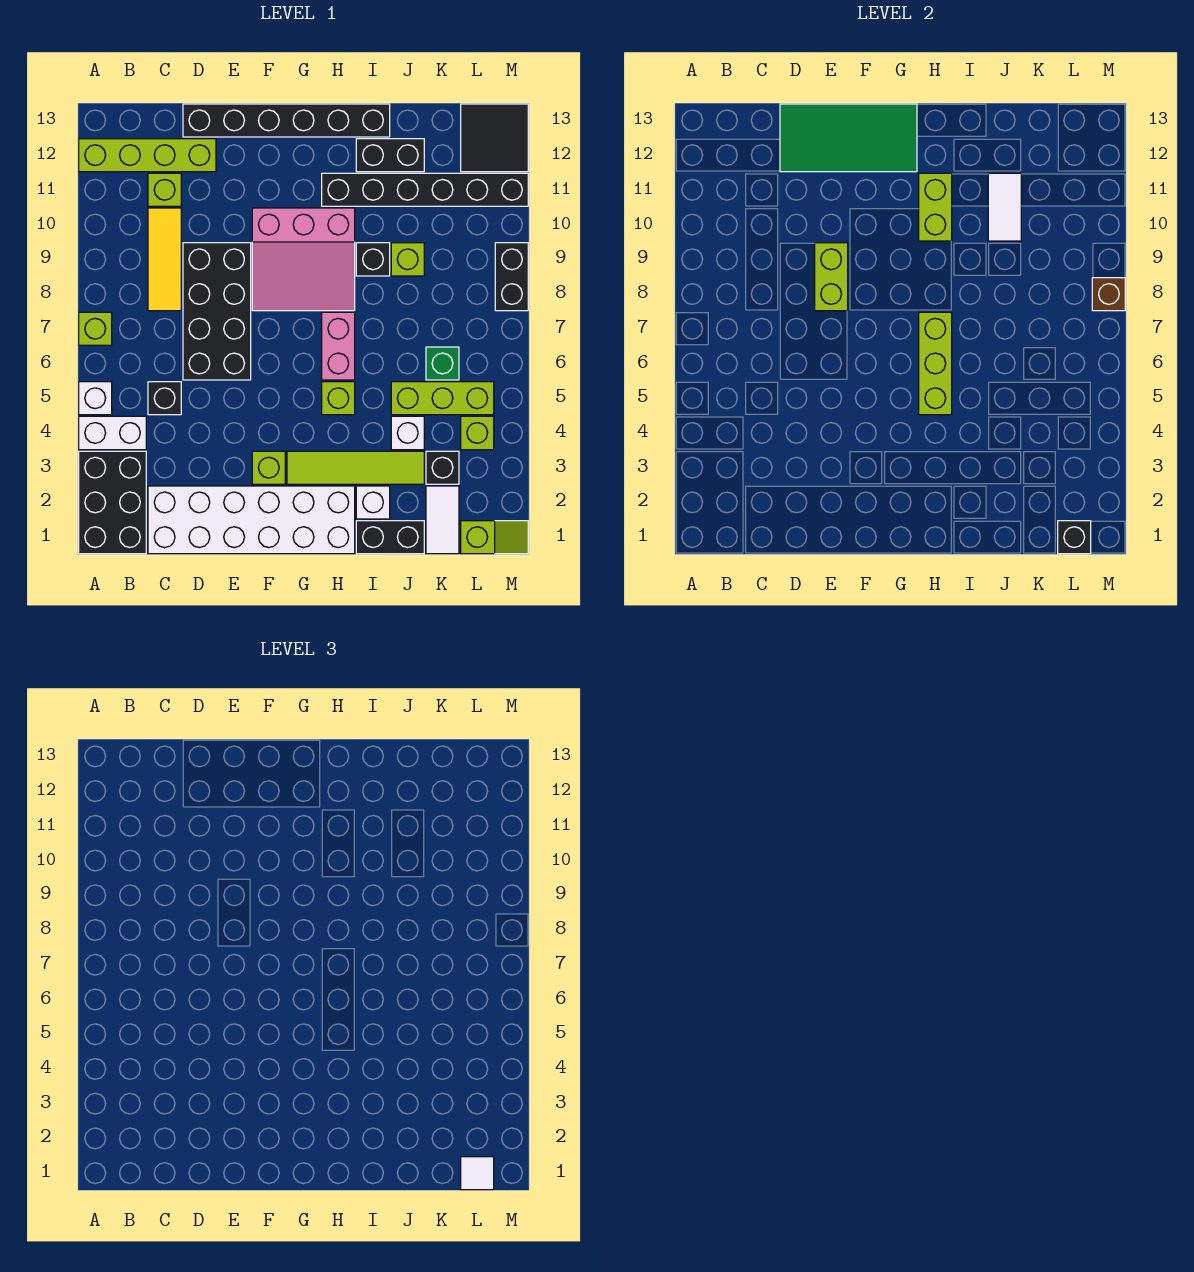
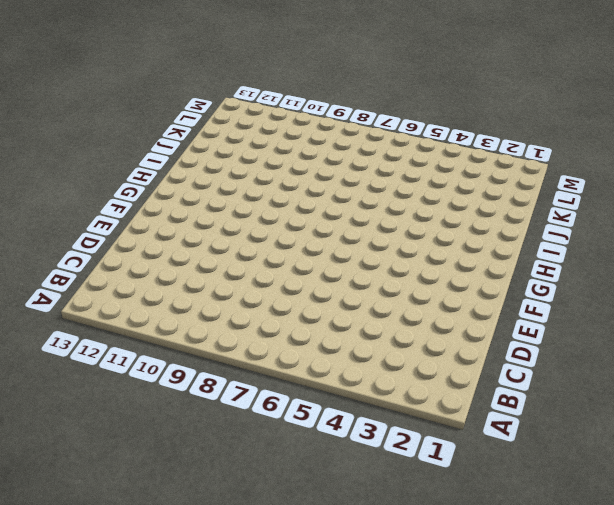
none -> black brick A1:B3 level 1
none -> white brick A4:B4 level 1
none -> white brick A5 level 1
none -> lime brick A7 level 1

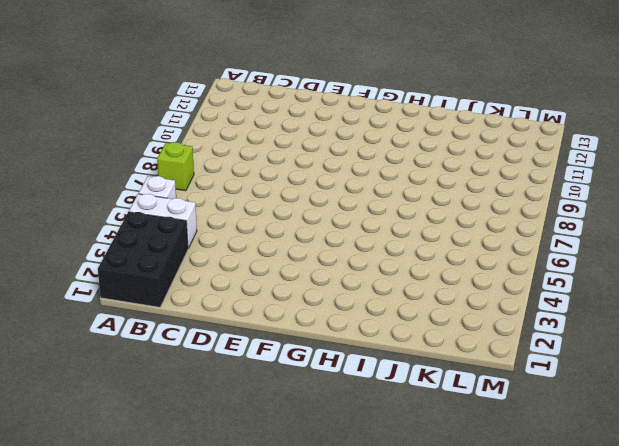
none -> lime brick A12:D12 level 1
none -> white brick C1:H2 level 1
none -> black brick C5 level 1
none -> yellow tile C8:C10 level 1

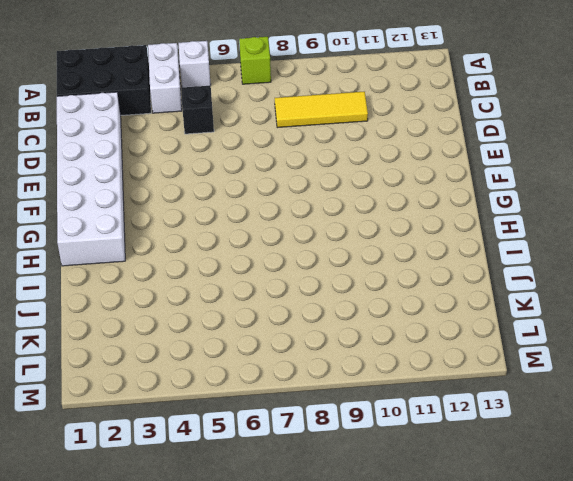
none -> lime brick A12:D12 level 1
none -> lime brick C11 level 1
none -> black brick D6:E9 level 1
none -> black brick D13:I13 level 1

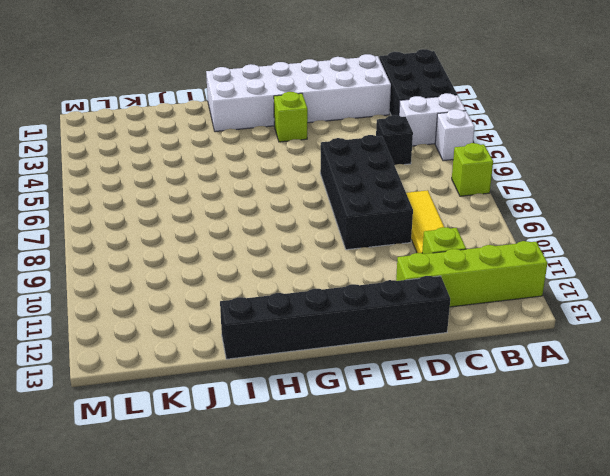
none -> pink slope F8:H10 level 1 top 10
none -> lime tile G3:J3 level 1
none -> lime brick H5 level 1
none -> pink brick H6:H7 level 1

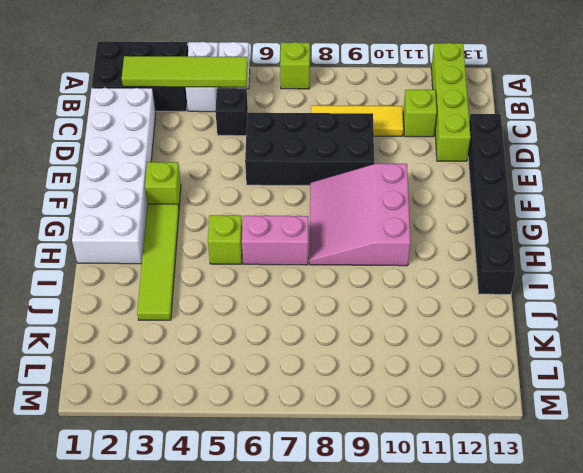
lime tile B2:B5 level 2 -> none
none -> black brick H11:M11 level 1
none -> black brick I1:J1 level 1
none -> white brick I2 level 1
none -> black brick I9 level 1

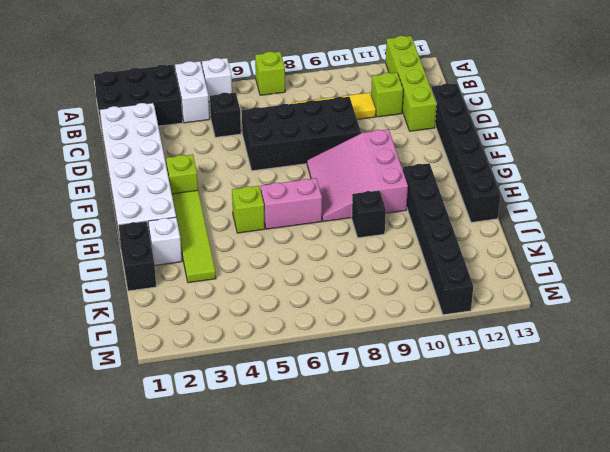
none -> black brick I12:J12 level 1
none -> white brick J4 level 1
none -> lime brick J5:L5 level 1
none -> lime brick J9 level 1

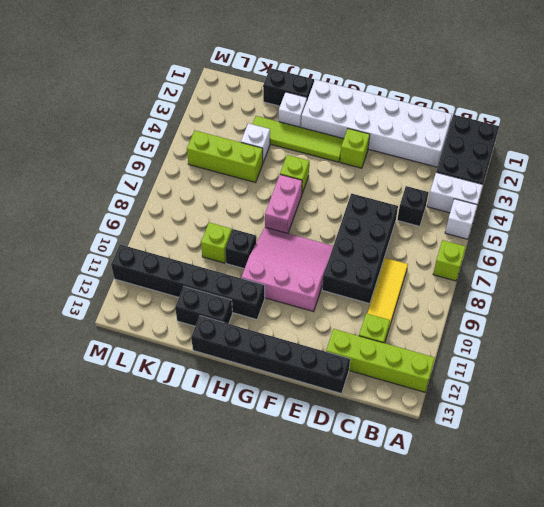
none -> white tile K1:K2 level 1
none -> black brick K3 level 1
none -> green brick K6 level 1
none -> lime slope L1:M1 level 1 top L

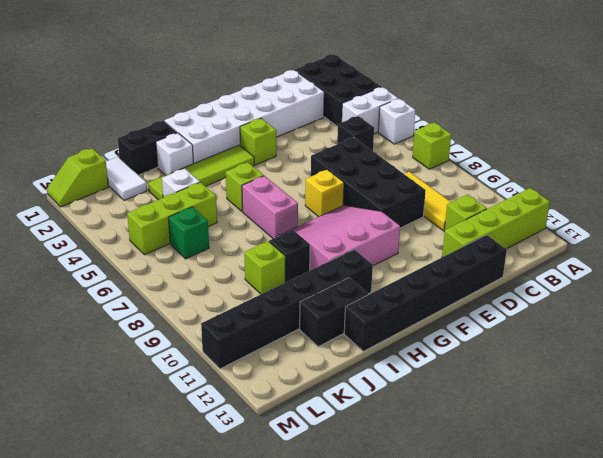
yellow brick F7 level 1 -> none
none -> black brick K3 level 1
none -> lime brick L4 level 1
none -> black tile L12:M13 level 1
none -> black brick M8:M9 level 1

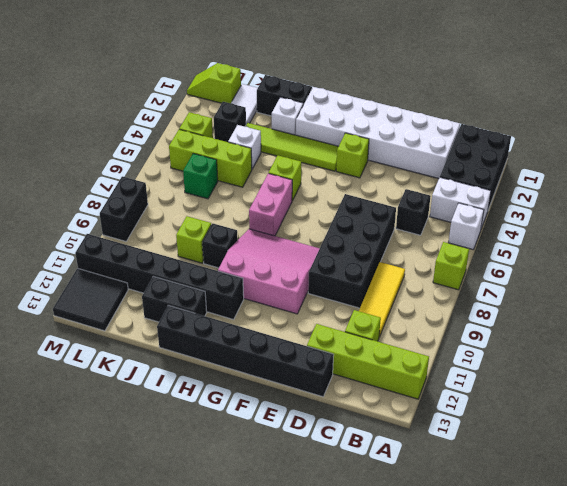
none -> green tile D12:G13 level 2
none -> lime brick E8:E9 level 2
none -> lime brick H5:H7 level 2
none -> lime brick H10:H11 level 2

